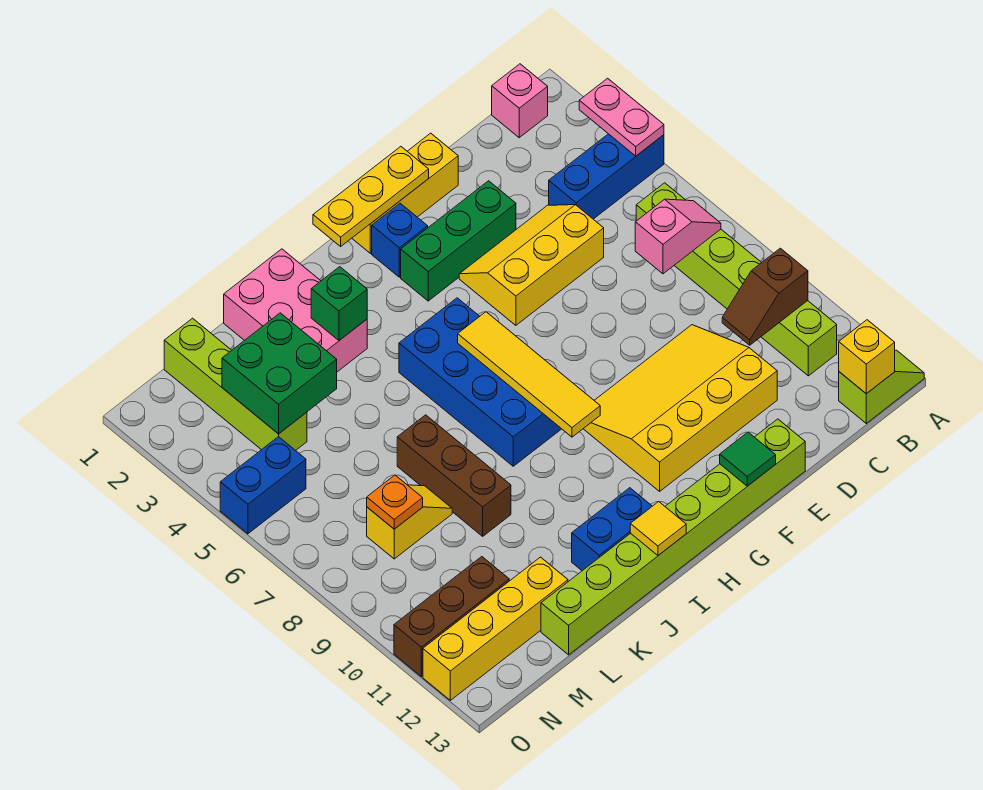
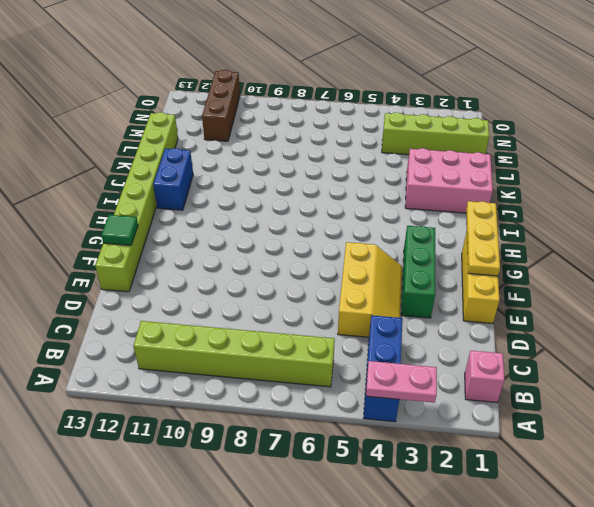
none -> lime slope A13:B13 level 1 top B
none -> yellow slope D9:G11 level 1 top 11
none -> blue brick G2 level 1
none -> blue brick H5:I8 level 1

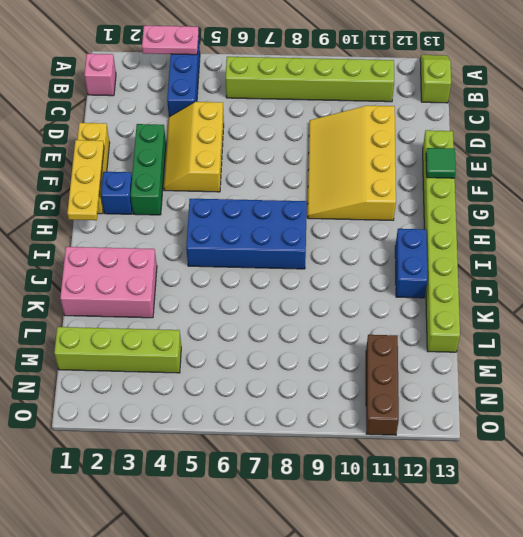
none -> brown brick K7:K9 level 1
none -> yellow slope L8:M8 level 1 top M
none -> yellow brick L12:O12 level 1
none -> blue brick N5:O5 level 1

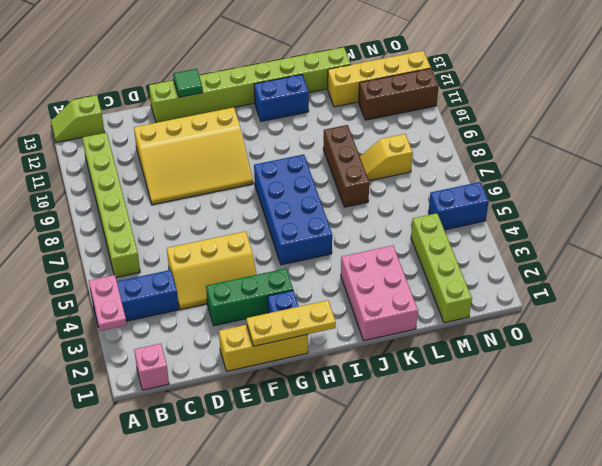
none -> pink slope B7:C7 level 2 top C
none -> brown slope B10:C10 level 2 top B
none -> yellow brick B13 level 2
none -> yellow tile H6:H9 level 2

